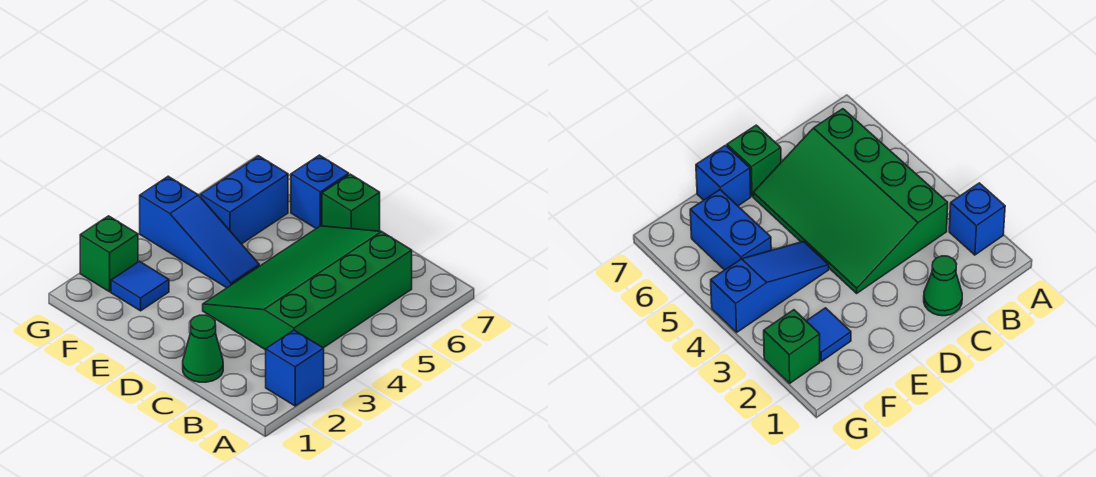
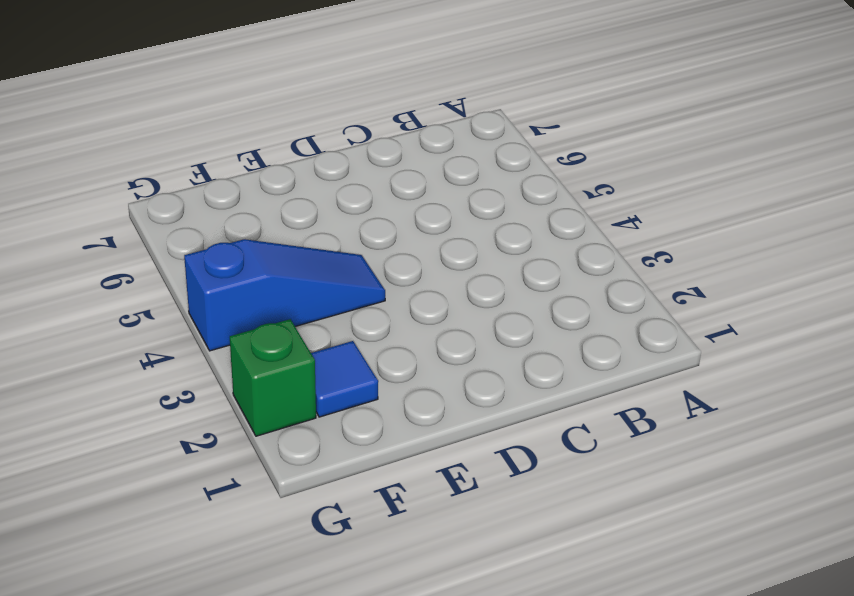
none -> blue brick A2 level 1
none -> green slope B3:D6 level 1 top B

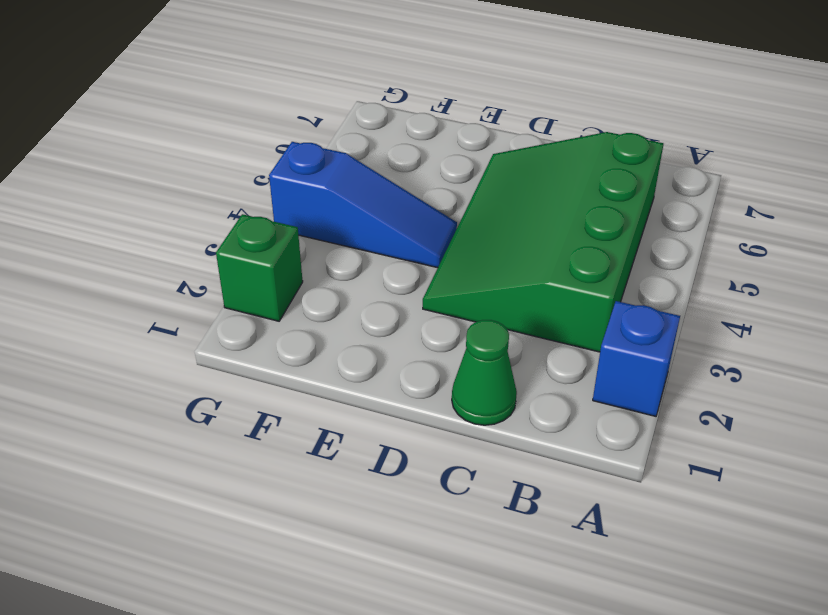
none -> green brick D7 level 1
none -> blue brick E7 level 1

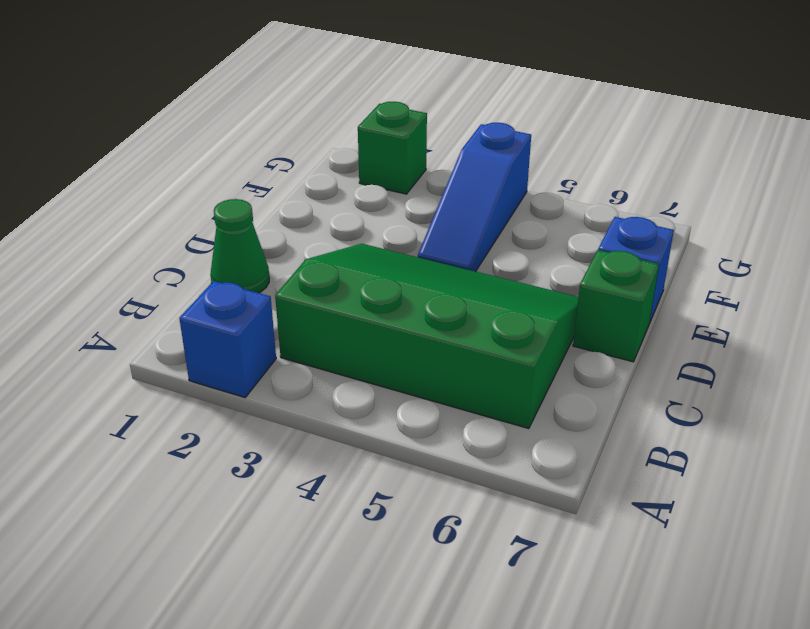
none -> blue tile F2 level 1
none -> blue brick F5:F6 level 1

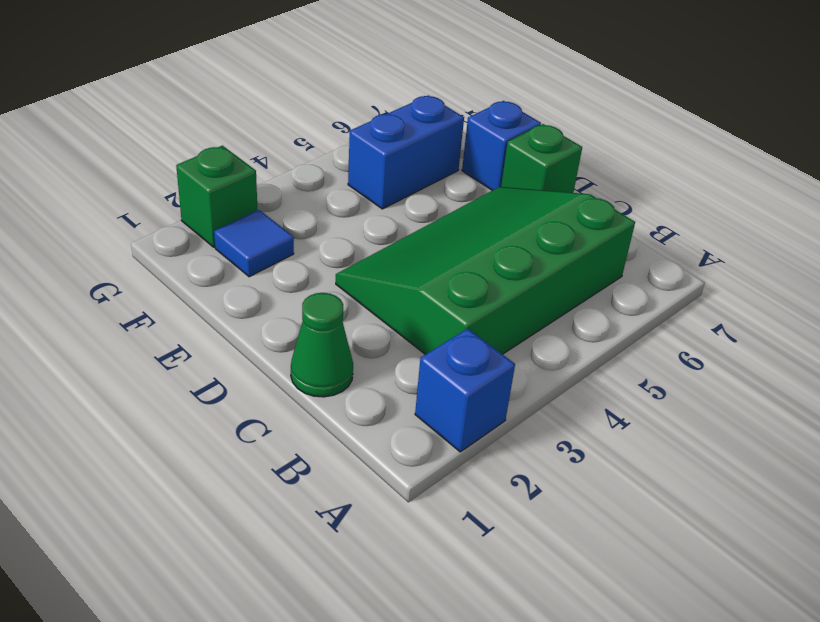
none -> blue slope E4:G4 level 1 top G

